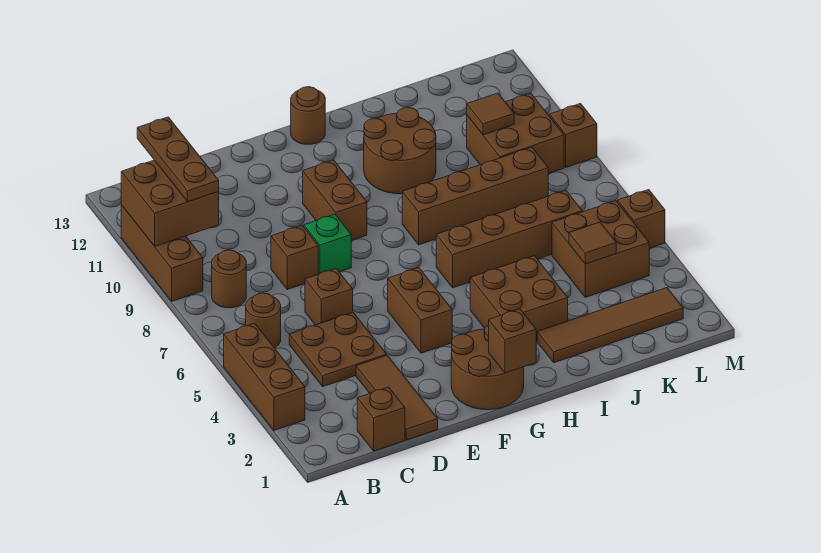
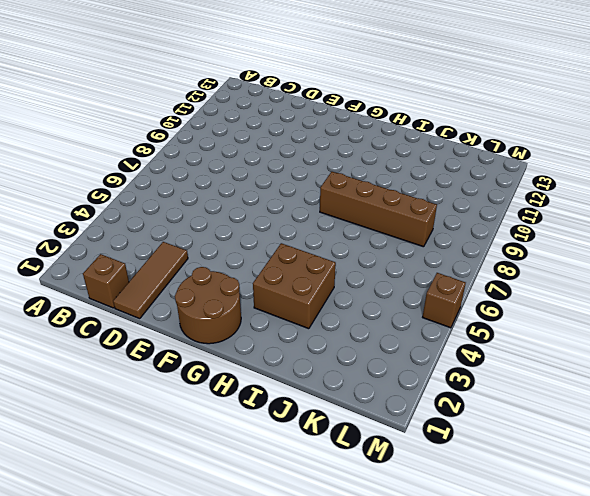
none -> brown brick A3:A5 level 1
none -> brown brick A9:A11 level 1
none -> brown round brick B6 level 1

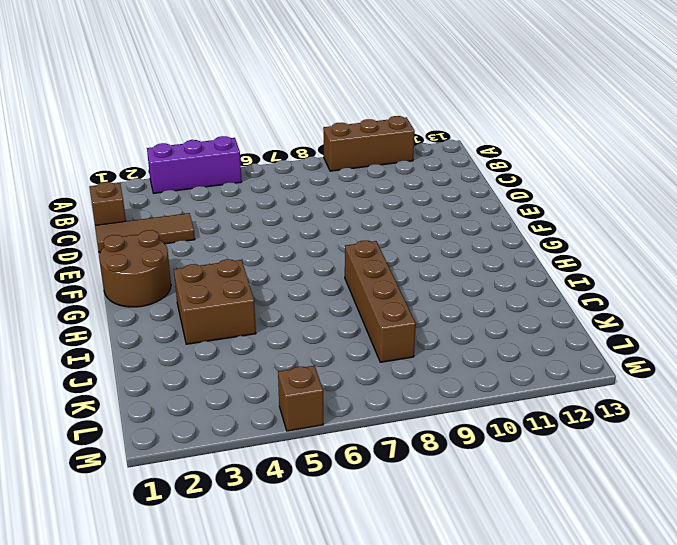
purple brick A3:A5 level 1 -> brown brick A3:A5 level 1
none -> brown round brick B6 level 1
none -> brown round brick B8 level 1
none -> brown plate C4:D5 level 1

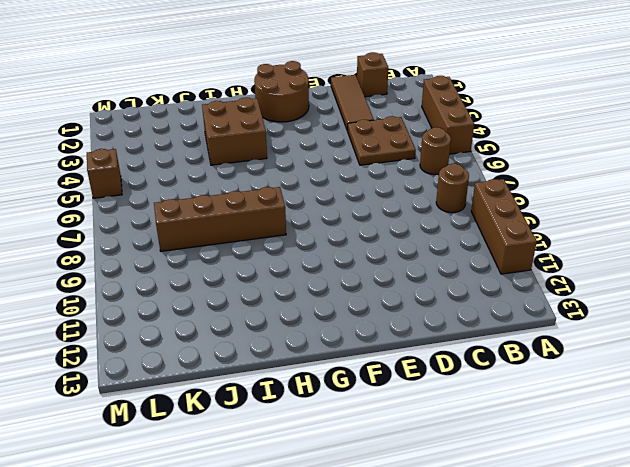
none -> brown brick D6 level 1
none -> brown brick D8 level 1
none -> green brick E8 level 1

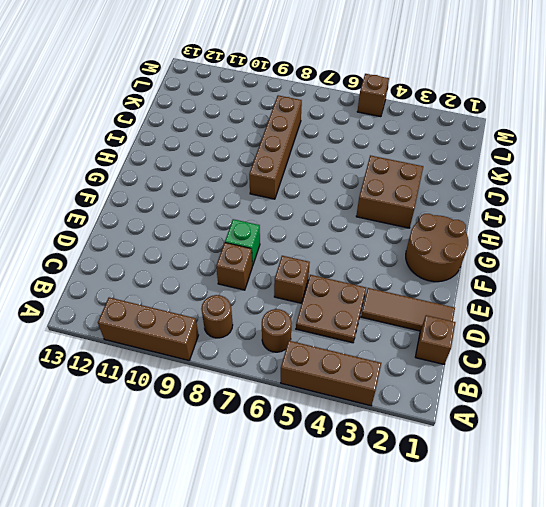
none -> brown brick F4:F5 level 1
none -> brown brick F9:F10 level 1
none -> brown round brick G13 level 1

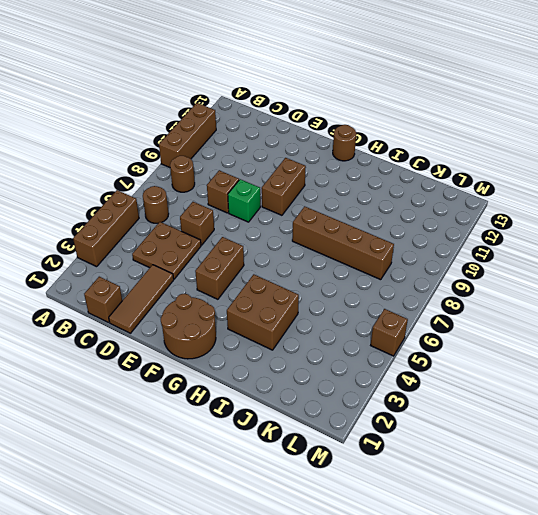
none -> brown brick H6:K6 level 1
none -> brown round brick H10:I11 level 1
none -> brown tile I2:L2 level 1

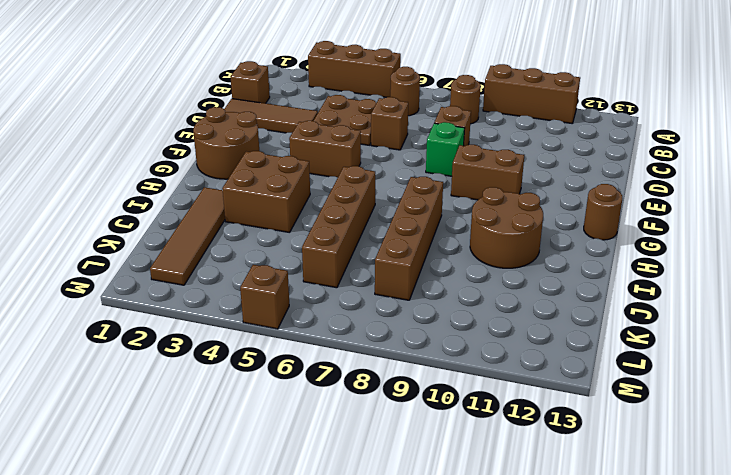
none -> brown brick K4:L5 level 1
none -> brown brick K9:L10 level 1
none -> brown brick M9 level 1

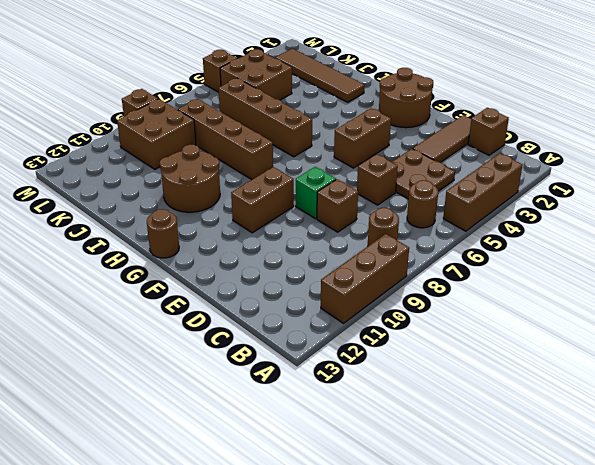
none -> brown brick H3:I4 level 1
none -> brown brick A10:B11 level 2
none -> brown brick G1 level 2

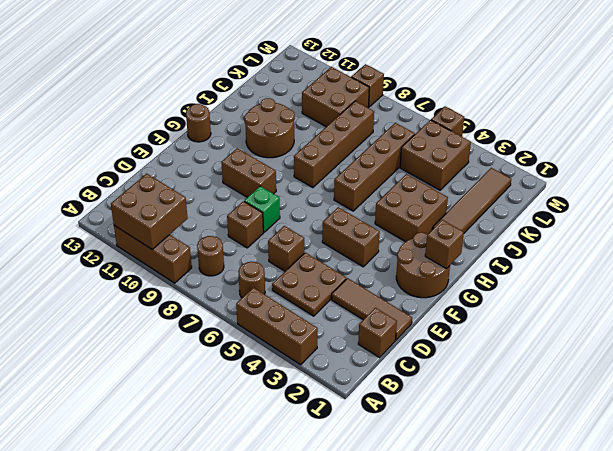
none -> brown tile K4 level 2
none -> brown tile K10 level 2
none -> brown plate B10:B12 level 3

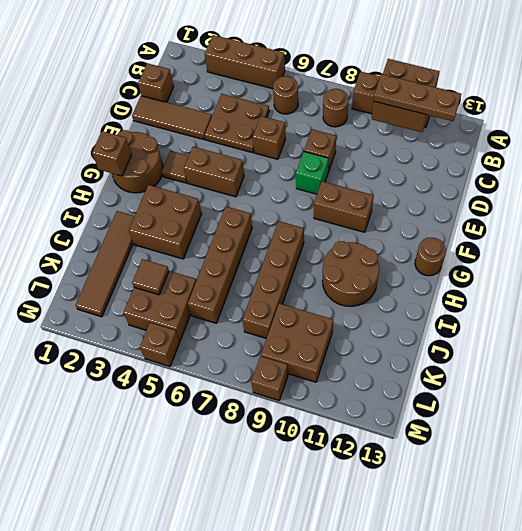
brown tile F3 level 1 -> brown tile K10 level 2

